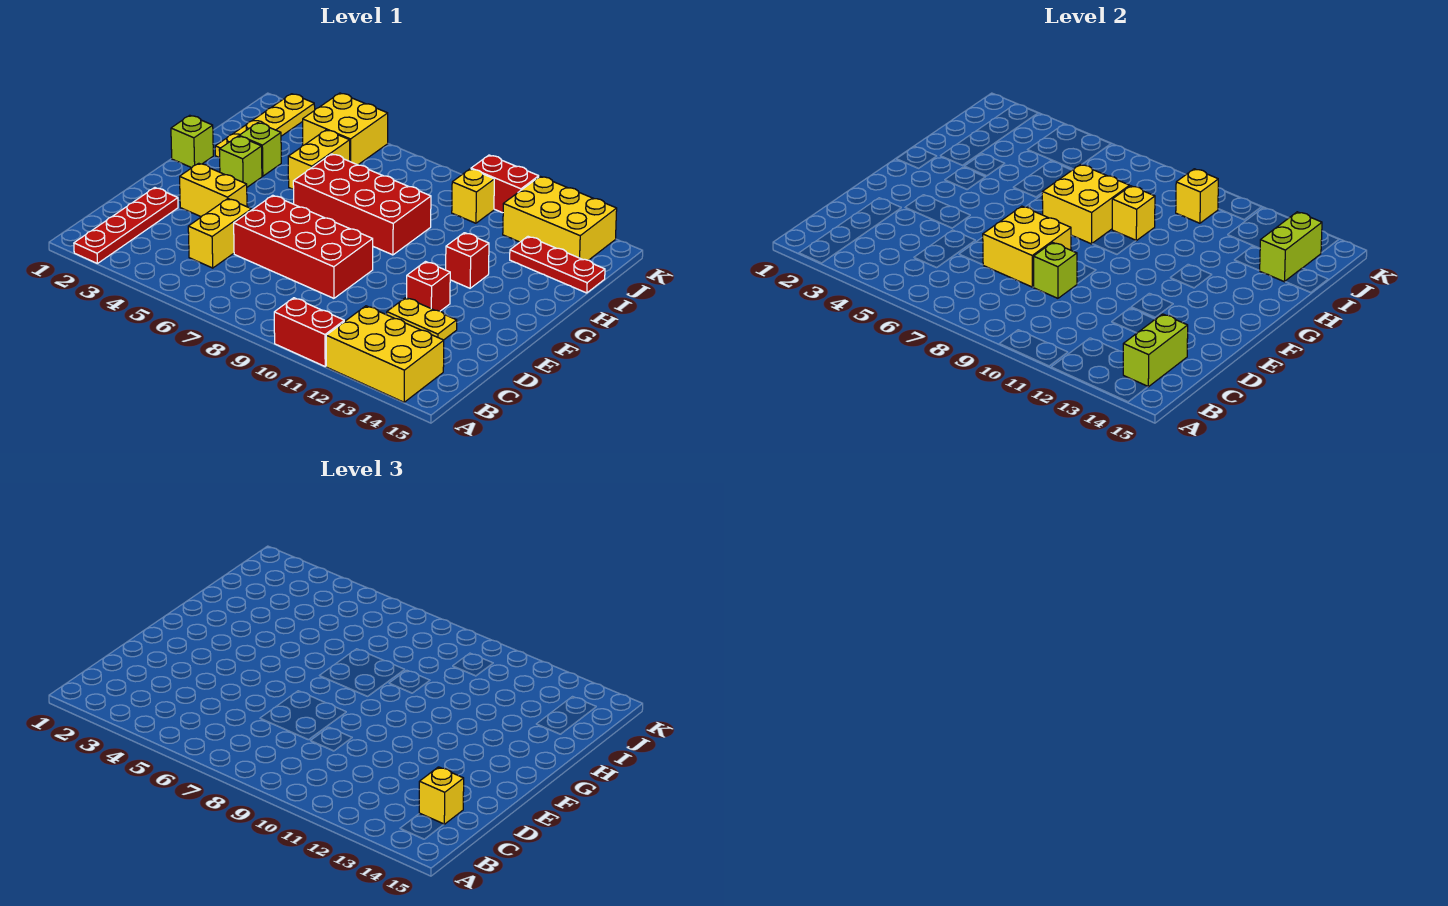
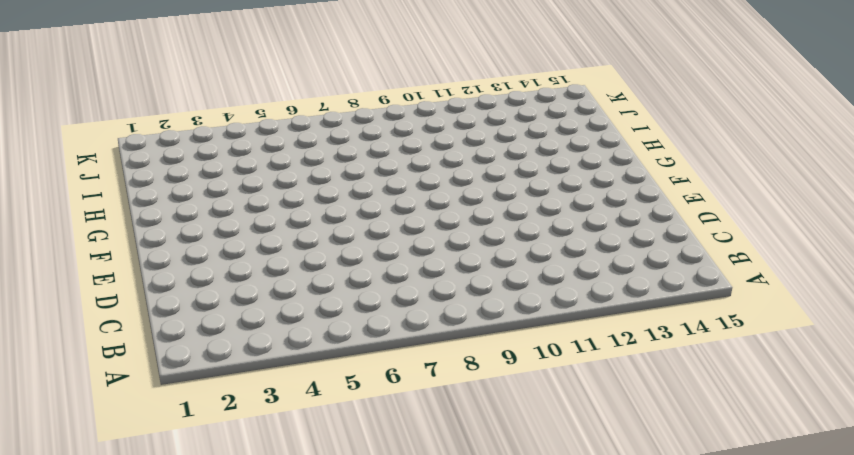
none -> red plate A2:D2 level 1
none -> red brick A10:A11 level 1
none -> yellow brick A12:B14 level 1

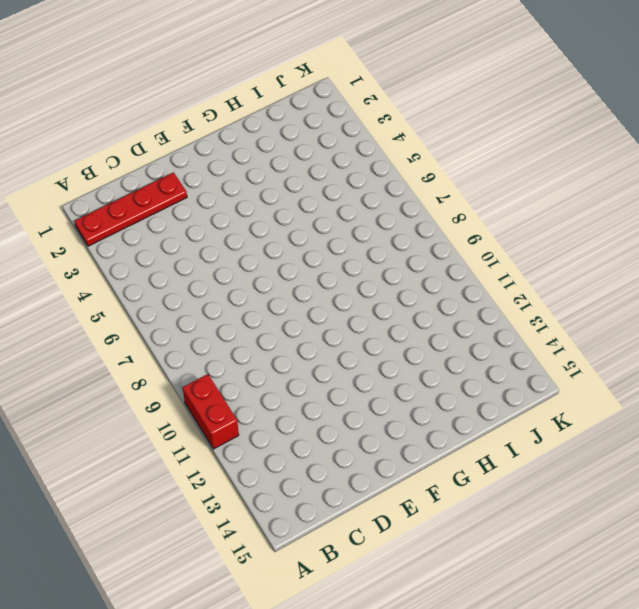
none -> yellow brick A12:B14 level 1
none -> yellow brick C5:D5 level 1
none -> red brick D6:E9 level 1

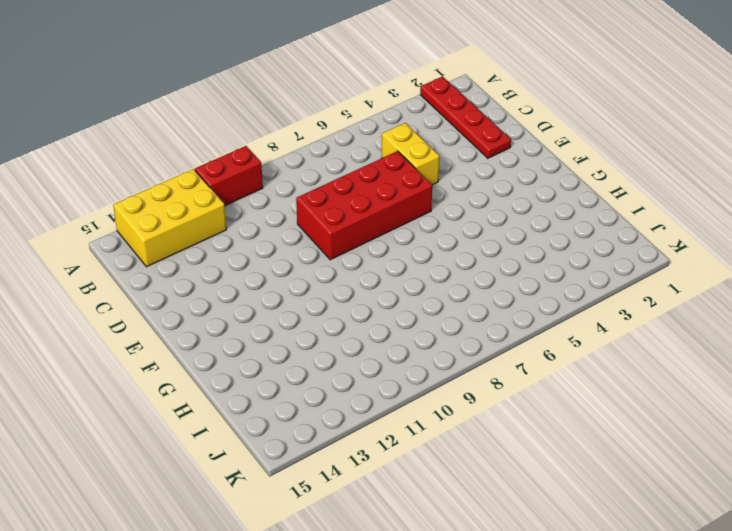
none -> yellow plate D12:D13 level 1
none -> yellow brick E3:E4 level 1
none -> red brick E12 level 1

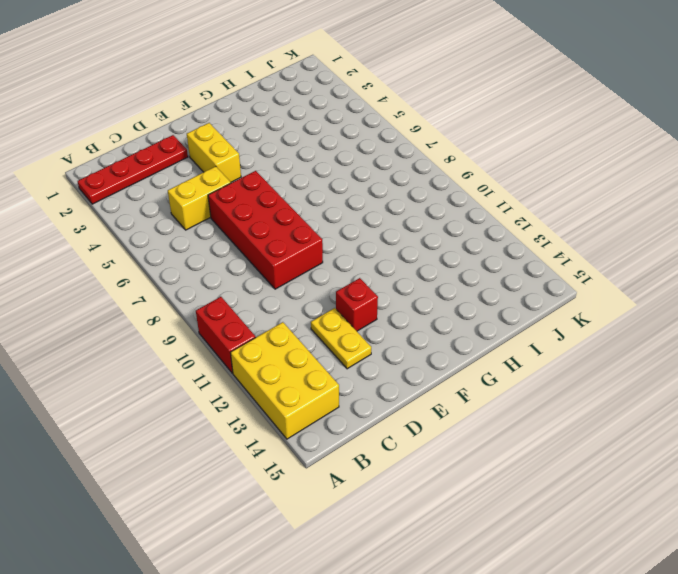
none -> lime brick G1 level 1
none -> lime brick G3 level 1
none -> red brick G6:H9 level 1

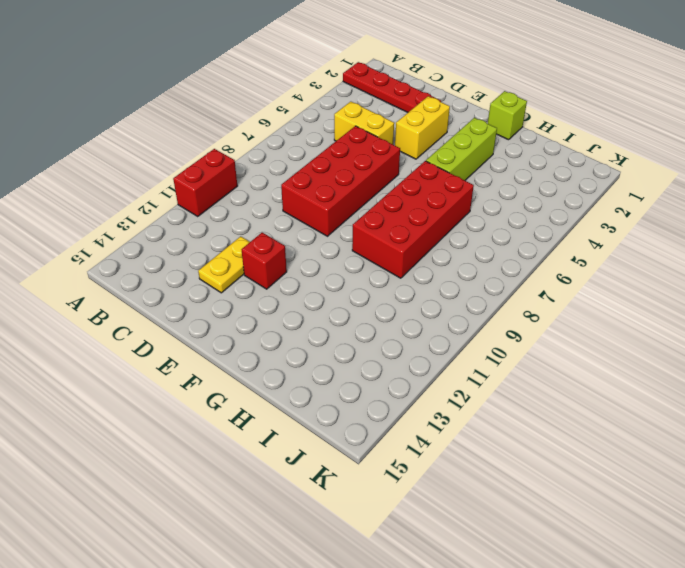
lime brick G3:G5 level 1 -> lime brick G3 level 1
none -> yellow brick A12:B14 level 1
none -> red brick G12 level 1
none -> yellow plate H2:K2 level 1

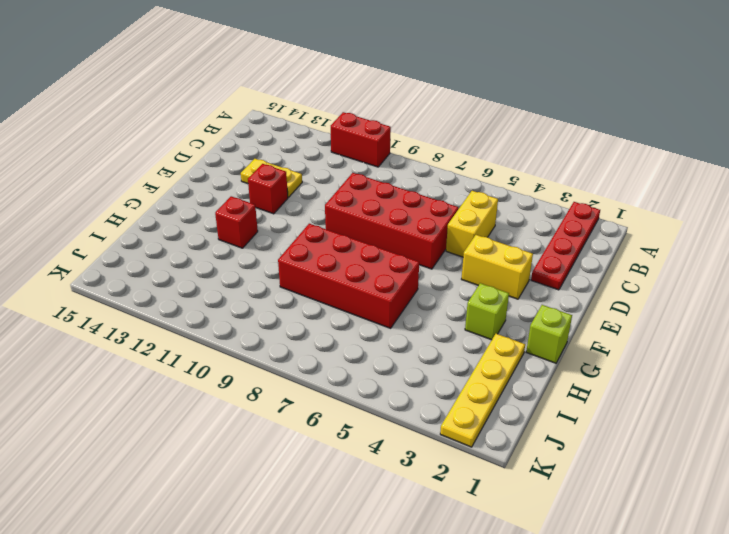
none -> yellow brick A12:B14 level 1
none -> lime brick H3 level 1
none -> yellow brick H5:I5 level 1

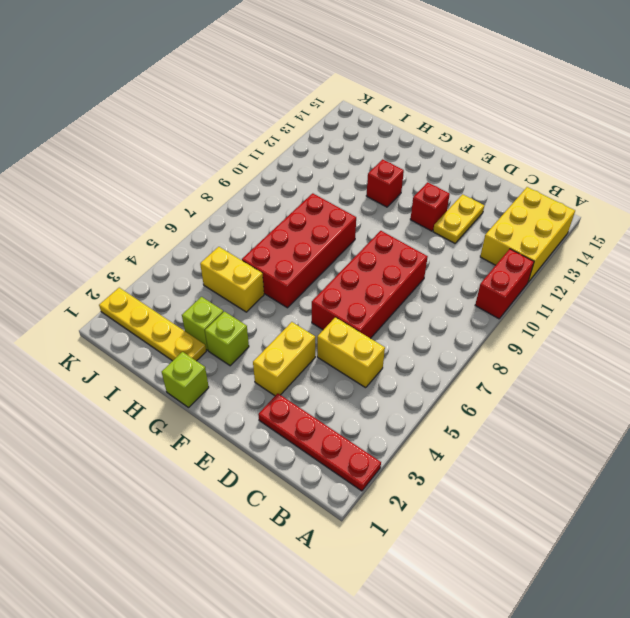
none -> red plate I13:I15 level 1
none -> yellow brick J4:K5 level 1
none -> yellow brick J10 level 1

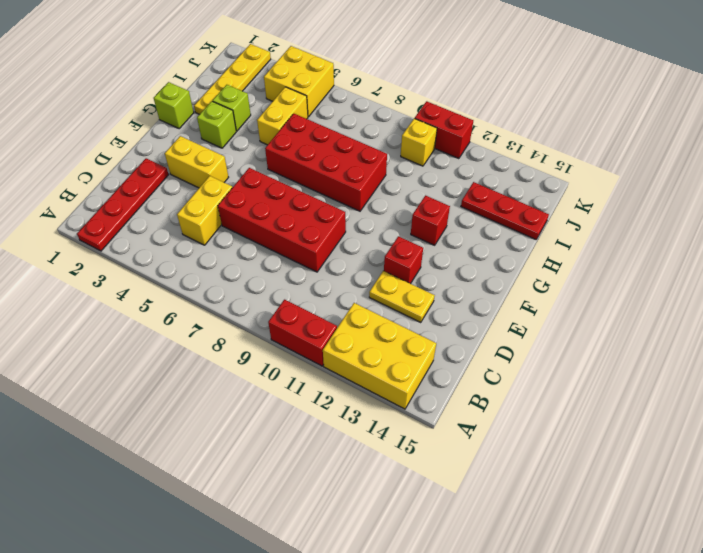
none -> yellow brick J12:K14 level 1
none -> lime brick B14:C14 level 2
none -> yellow brick D7:E8 level 2

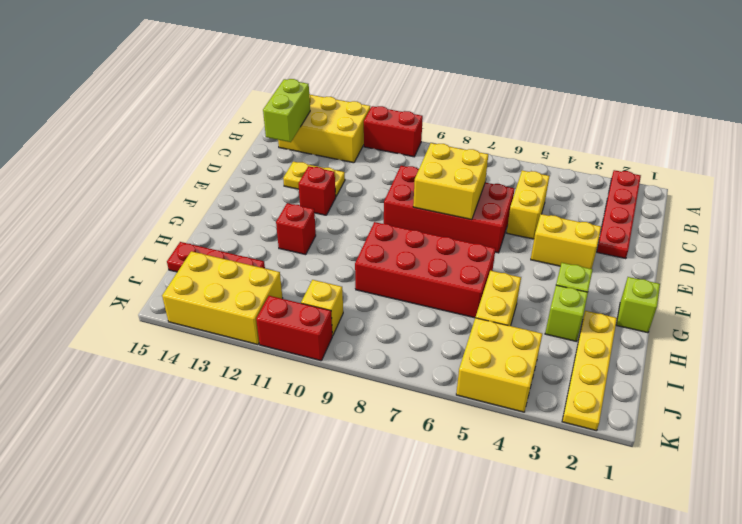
none -> lime brick D9 level 2
none -> yellow brick G7:H8 level 2
none -> yellow brick H9 level 2

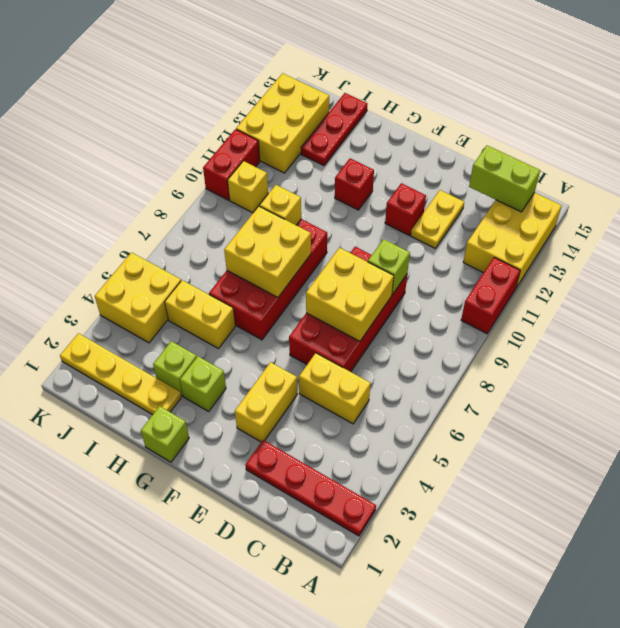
none -> lime brick I14:J14 level 2
none -> yellow brick J10 level 2
none -> yellow brick C14 level 3

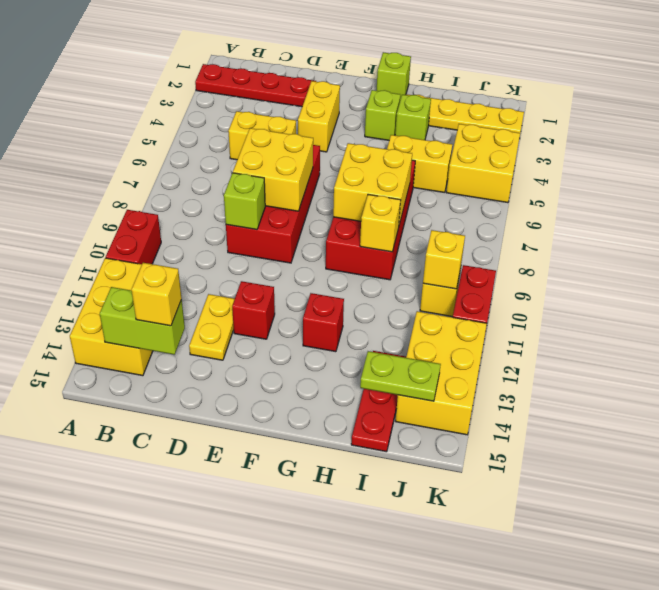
lime plate I14:J14 level 2 -> lime brick I14:J14 level 2

